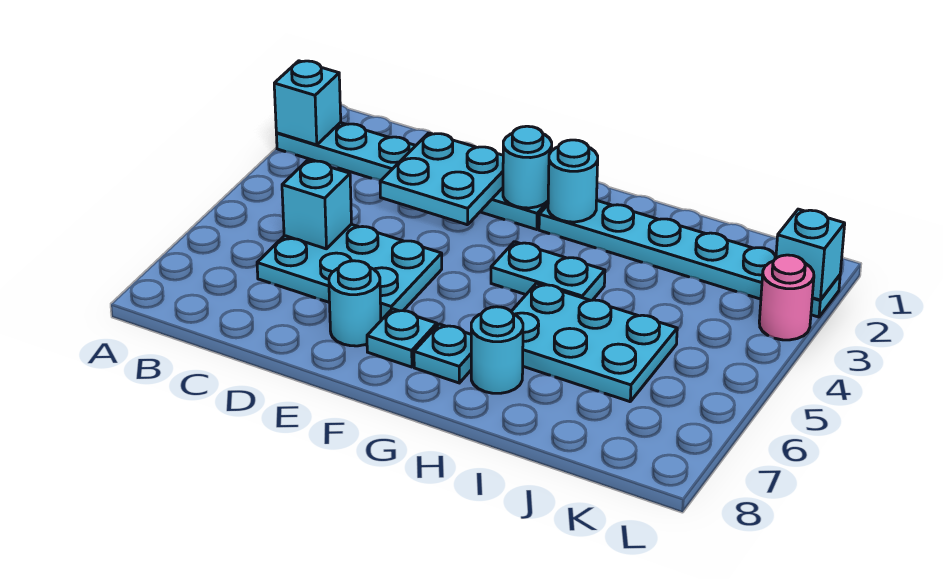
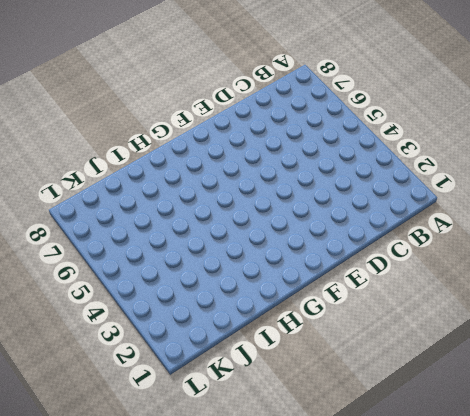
none -> cyan plate A2:F2 level 1
none -> cyan plate C5:E6 level 1
none -> cyan round brick E7 level 1

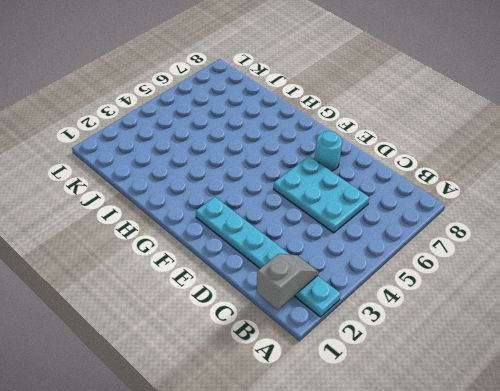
grey slope B1:B2 level 2 top 1 -> none
none -> cyan plate F7 level 1
none -> cyan plate G2:L2 level 1
none -> cyan plate G4:H4 level 1

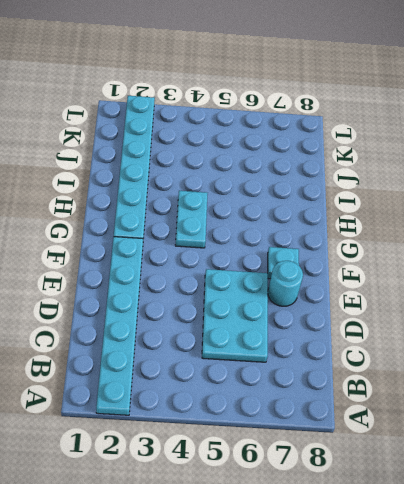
none -> cyan plate G7 level 1
none -> cyan plate H5:J6 level 1
none -> cyan round brick H7 level 1

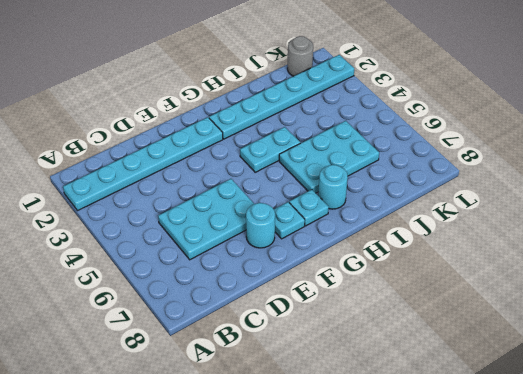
grey round brick K1 level 1 -> none
none -> pink round brick L3 level 1
none -> cyan brick A2 level 2
none -> cyan brick C5 level 2

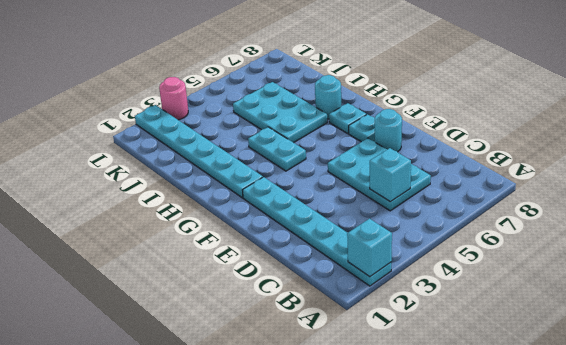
none -> cyan plate D2:E3 level 2
none -> cyan round brick F2 level 2
none -> cyan round brick G2 level 2

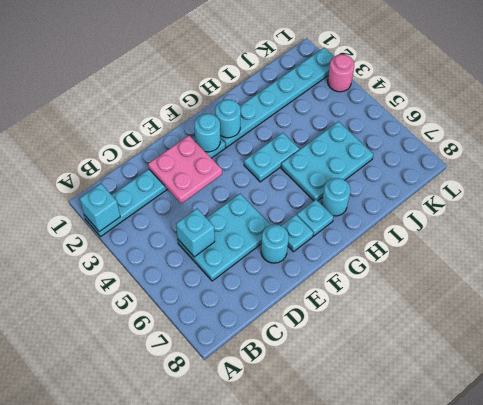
pink plate D2:E3 level 2 -> cyan plate D2:E3 level 2
none -> cyan brick L2 level 2

